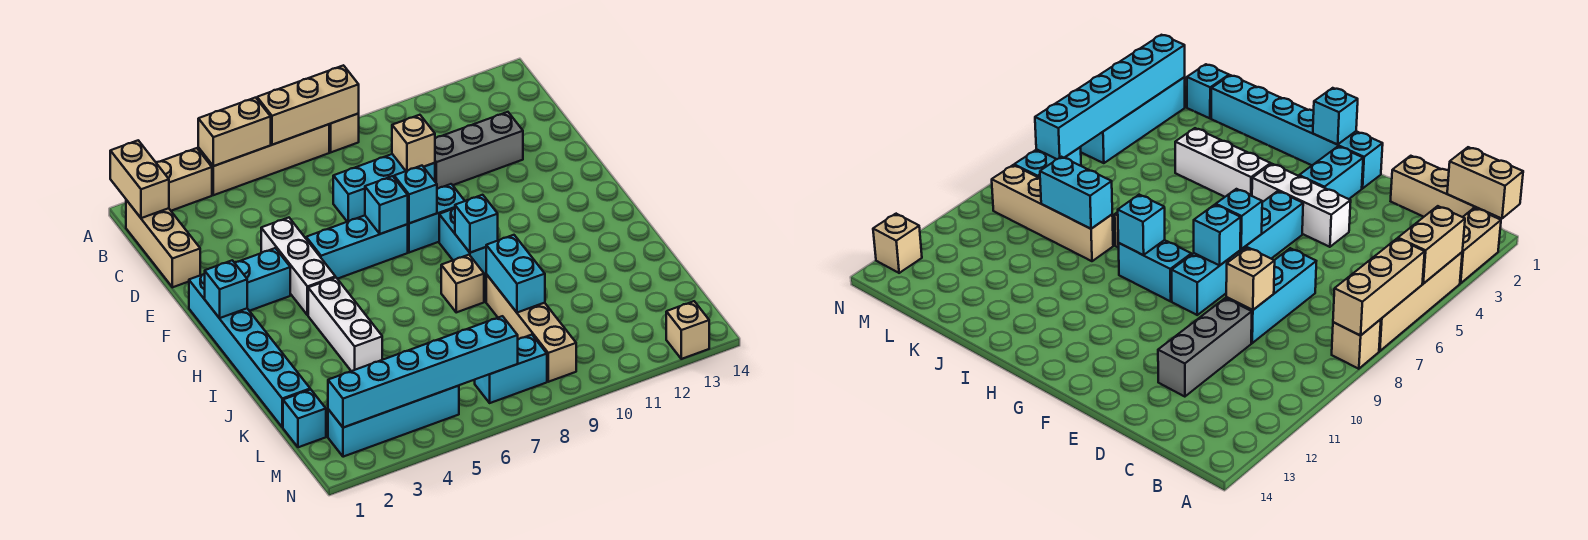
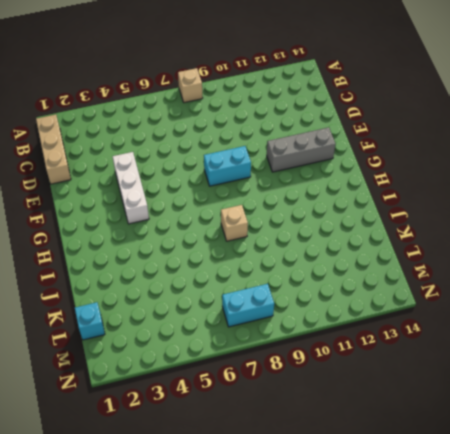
grey brick F11:F13 level 1 -> grey brick D10:D12 level 1
none -> tan brick A2:A3 level 1
none -> tan brick A4:A7 level 1
none -> cyan brick D7:D9 level 1

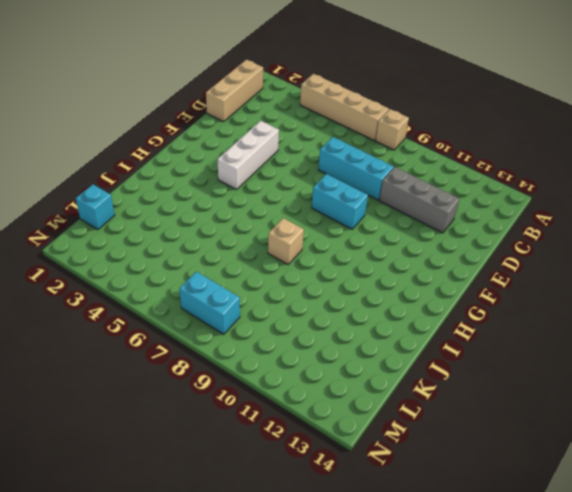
none -> tan brick A2:A3 level 1
none -> cyan brick F1:K1 level 1
none -> cyan brick F2:F3 level 1

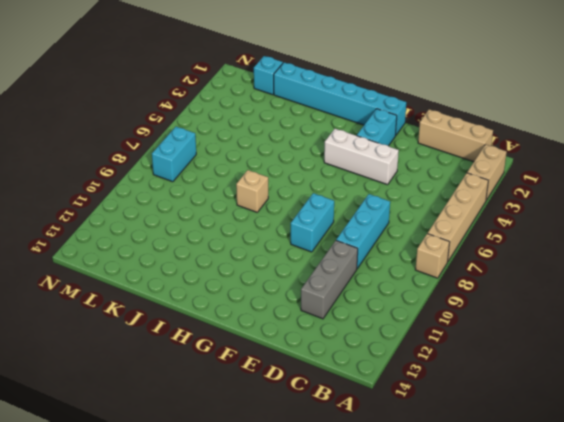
none -> cyan brick F5:F7 level 1
none -> cyan brick G9:H9 level 1
none -> white brick H4:J4 level 1

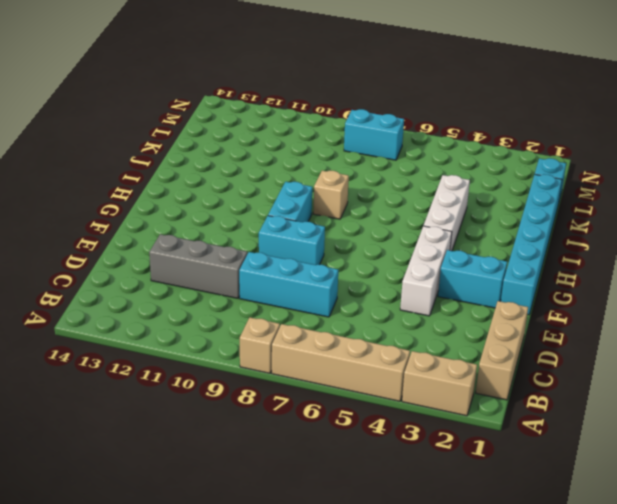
none -> cyan brick F5:F7 level 1
none -> tan brick J9:M9 level 1
none -> cyan brick M2:M5 level 1

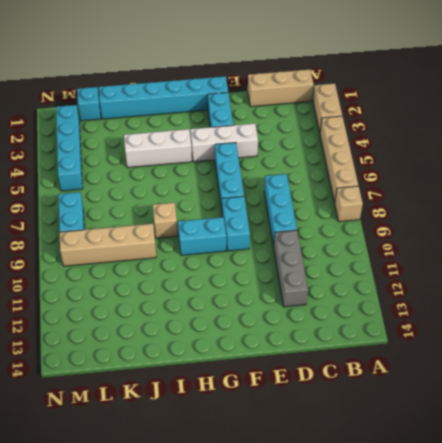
none -> tan brick N13 level 1
none -> tan brick A1:B1 level 2
none -> tan brick A4:A5 level 2

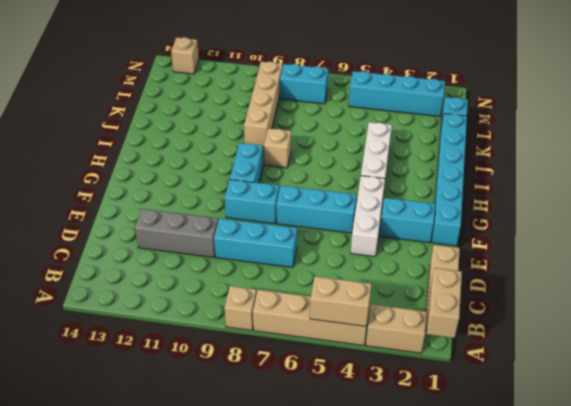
none -> tan brick A6:A8 level 2
none -> tan brick D9 level 2
none -> cyan brick F7 level 2

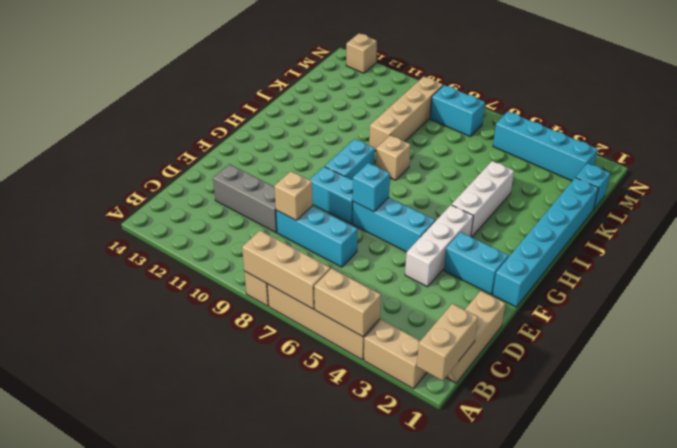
none -> cyan brick F8 level 2
none -> cyan brick G1 level 2
none -> cyan brick H9 level 2

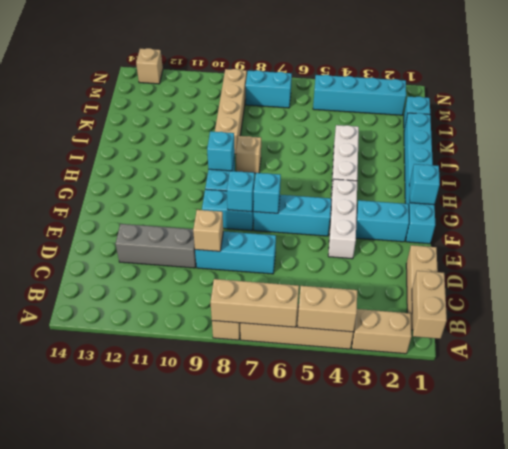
none -> cyan brick J9:K9 level 2
none -> cyan brick M2:M7 level 2

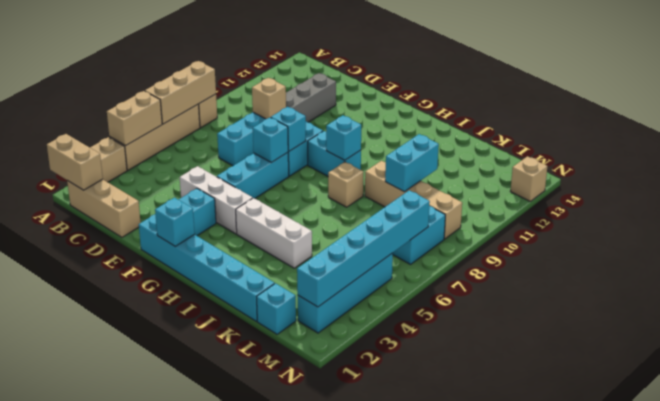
cyan brick K9:K10 level 2 -> cyan brick J9:K9 level 2

